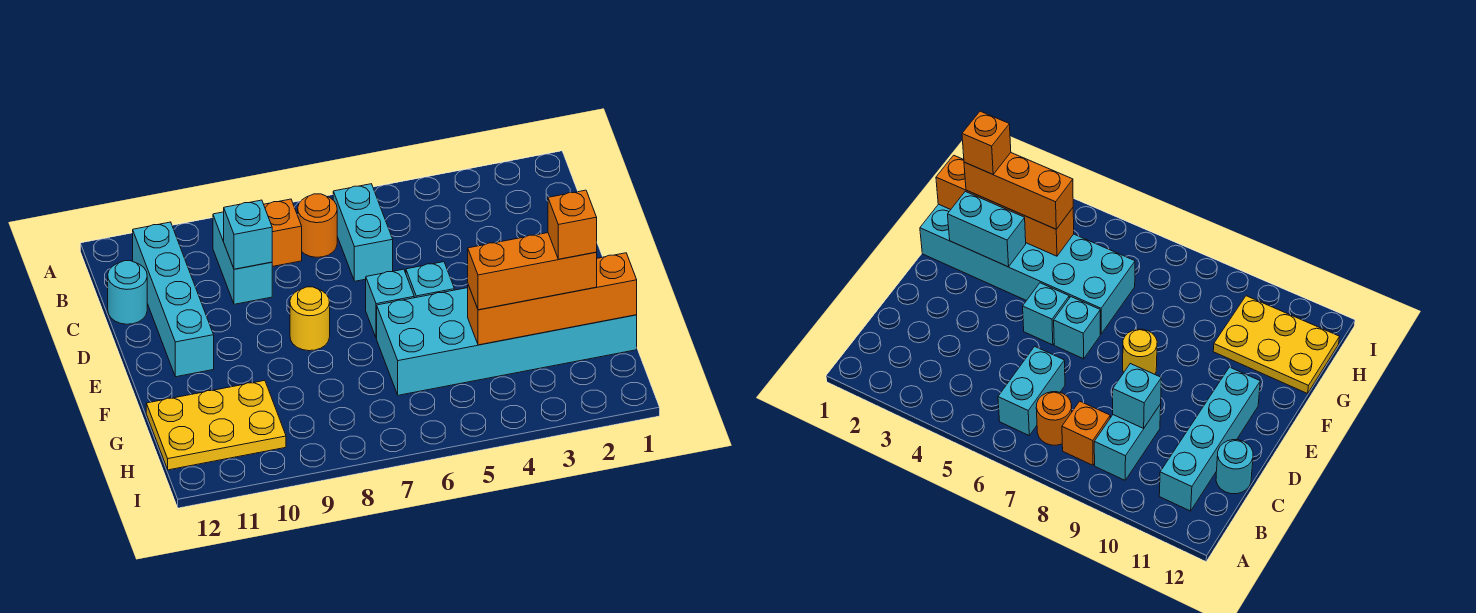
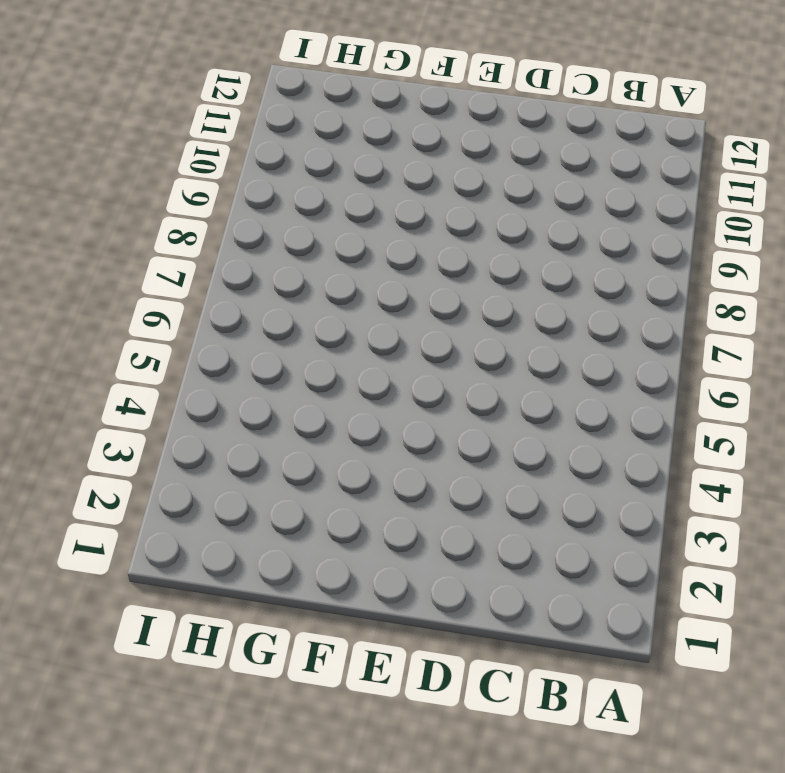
none -> cyan brick B6:C6 level 1
none -> orange round brick B7 level 1
none -> orange brick B8 level 1

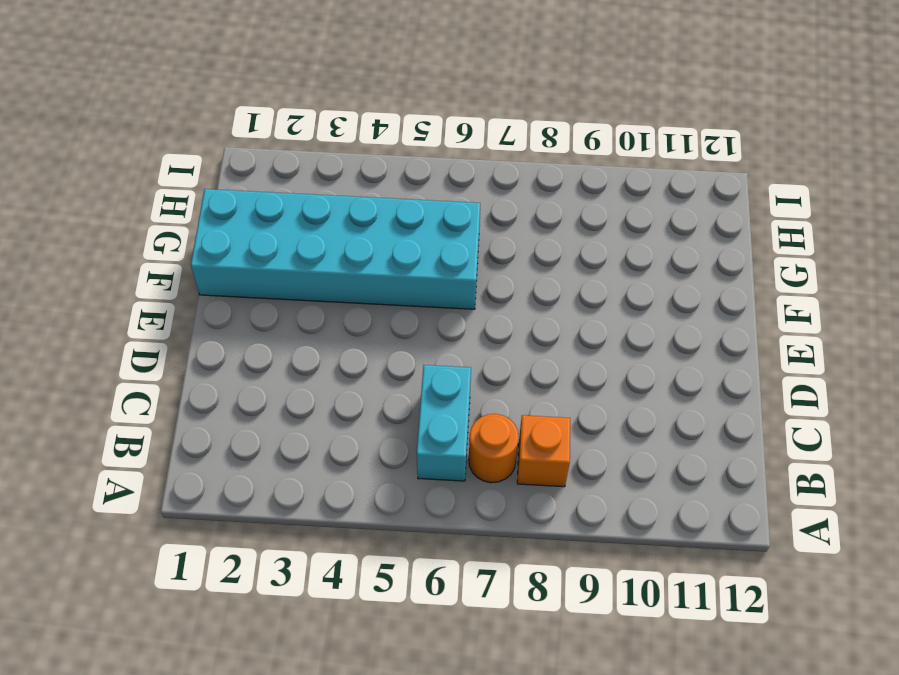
none -> cyan brick B9:C9 level 1
none -> cyan brick B11:E11 level 1
none -> cyan round brick C12 level 1

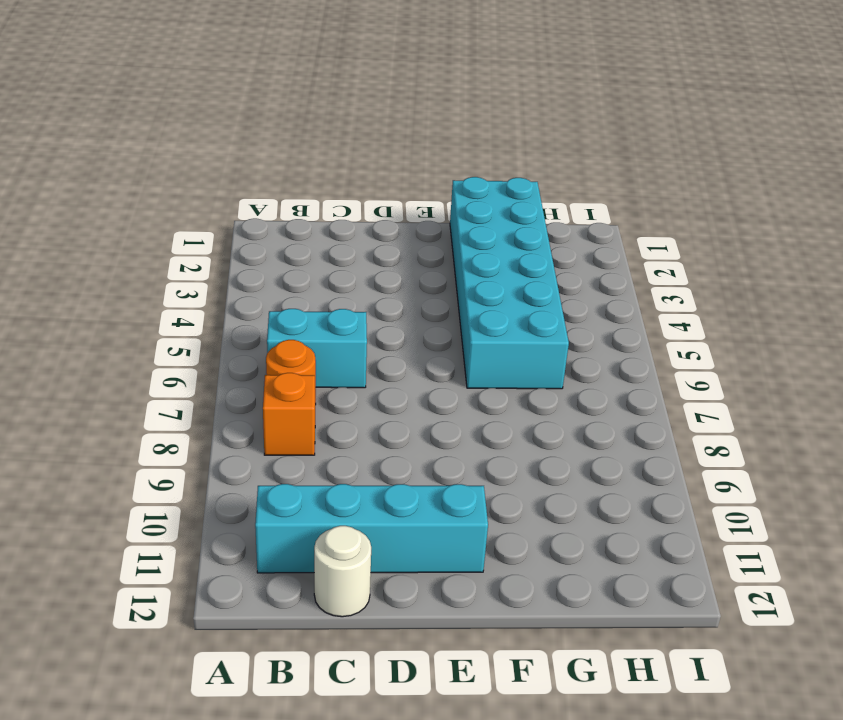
white round brick C12 level 1 -> cyan round brick C12 level 1
none -> cyan brick B9:C9 level 1
none -> cyan brick E5 level 1
none -> cyan brick E6 level 1

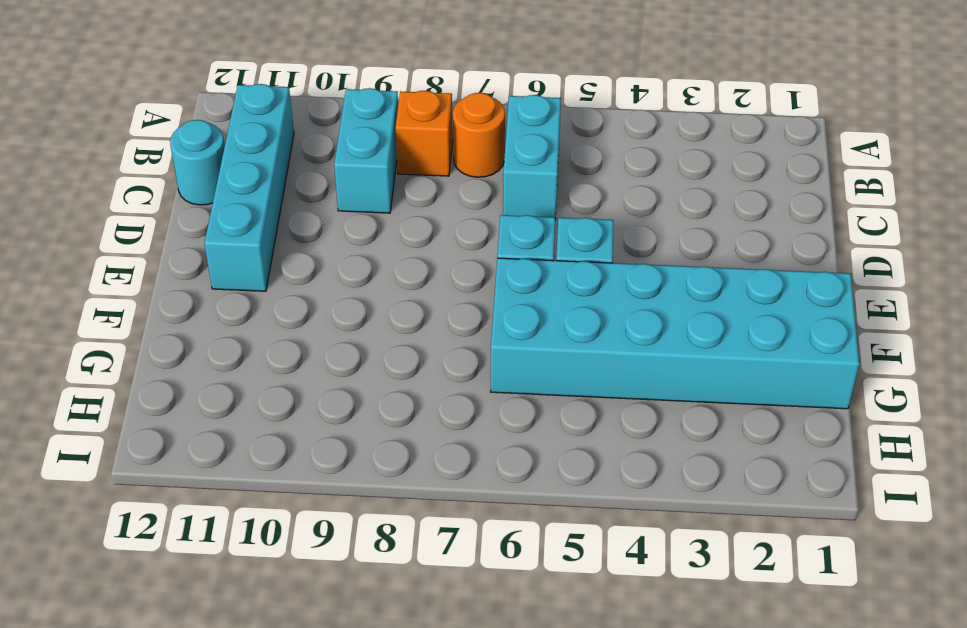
none -> yellow round brick E8 level 1
none -> yellow plate G10:H12 level 1
none -> cyan brick C9 level 2

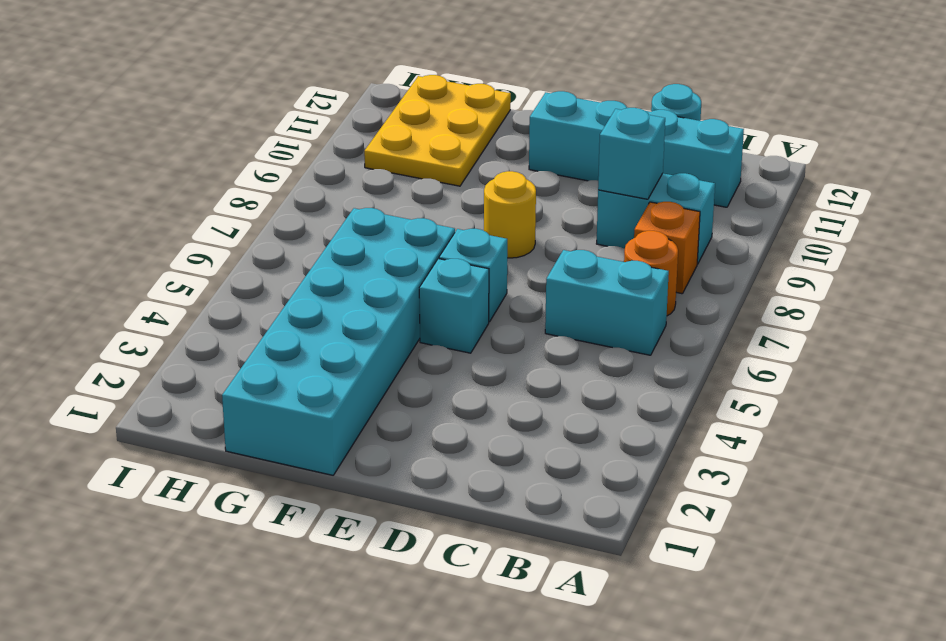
none -> cyan brick F2:F3 level 2
none -> orange brick G1:G4 level 2
none -> orange brick G2:G4 level 3

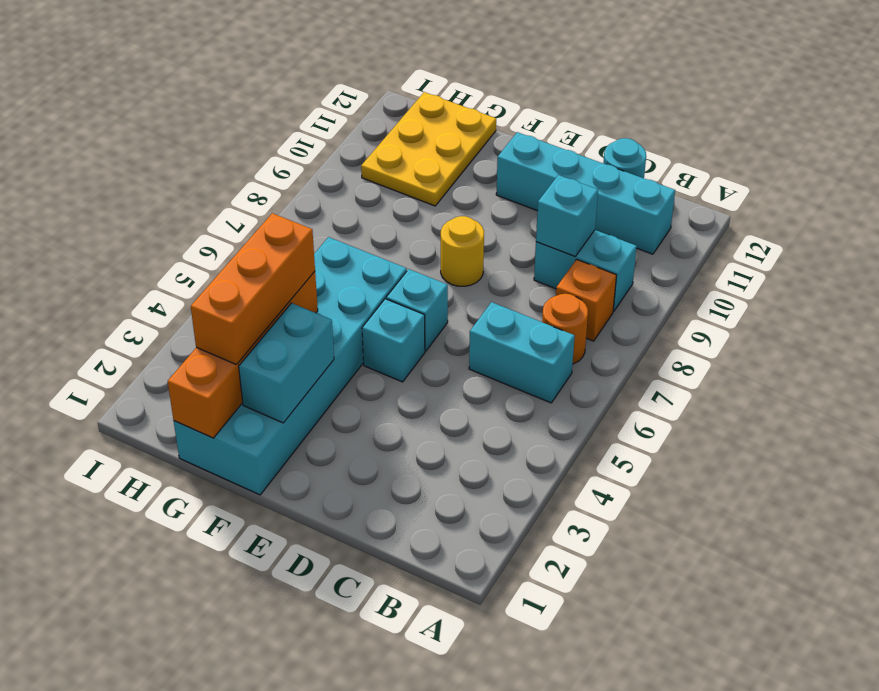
none -> orange brick G2 level 4

